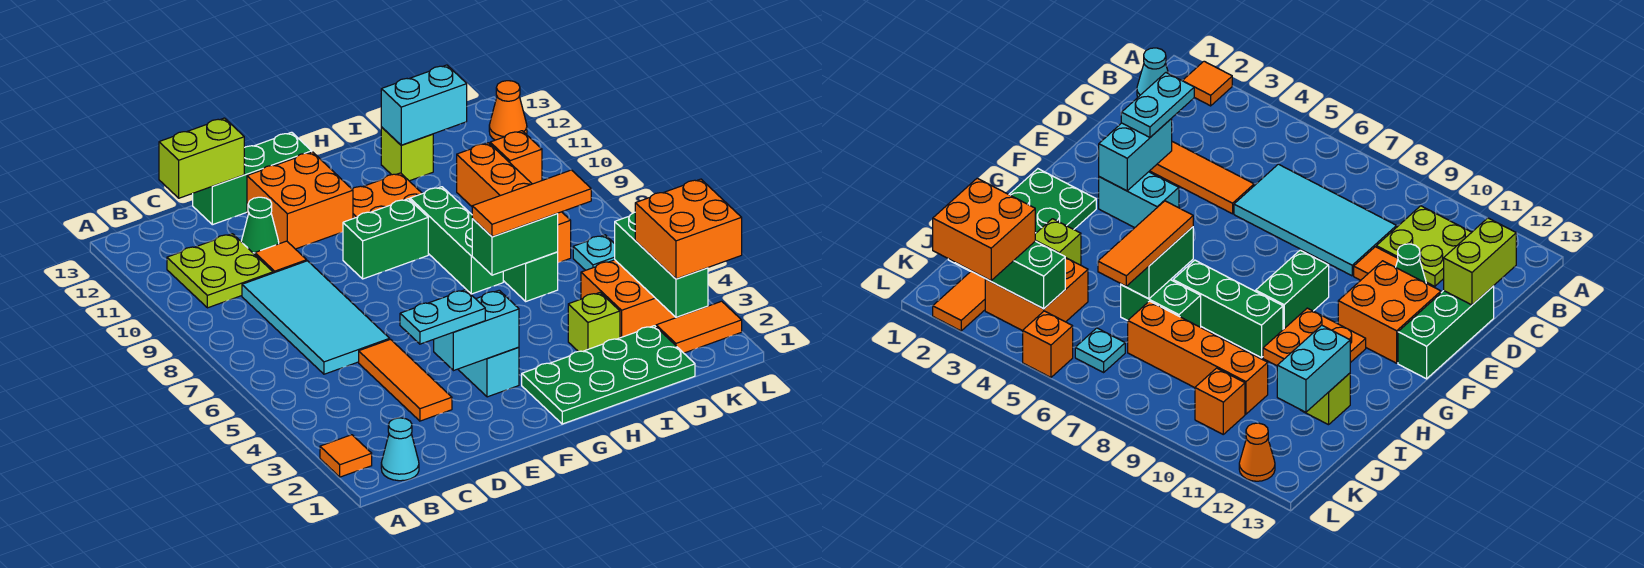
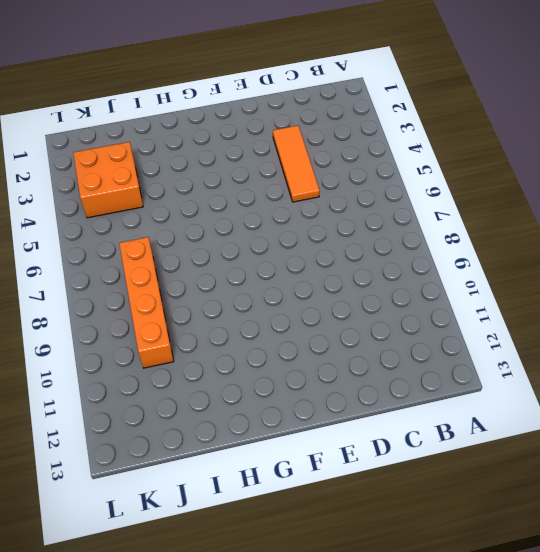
none -> orange tile A2 level 1
none -> cyan cone B1 level 1
none -> lime plate B10:C11 level 1
none -> cyan tile C6:D9 level 1

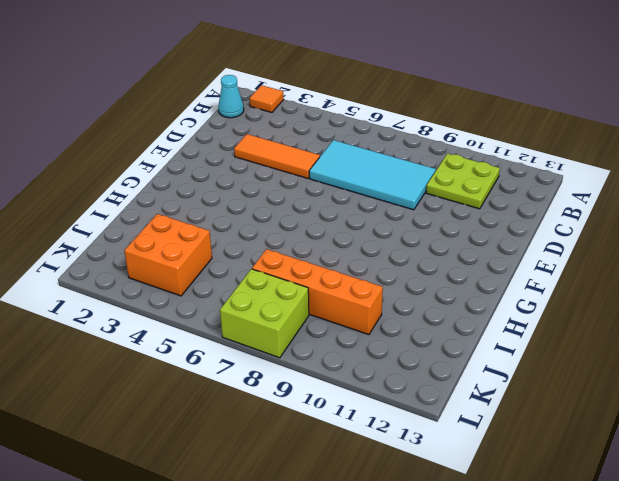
lime brick K7:L8 level 1 -> none
none -> orange tile D10 level 1
none -> green cone D11 level 1
none -> green brick D13:F13 level 1
none -> orange brick E11:F12 level 1

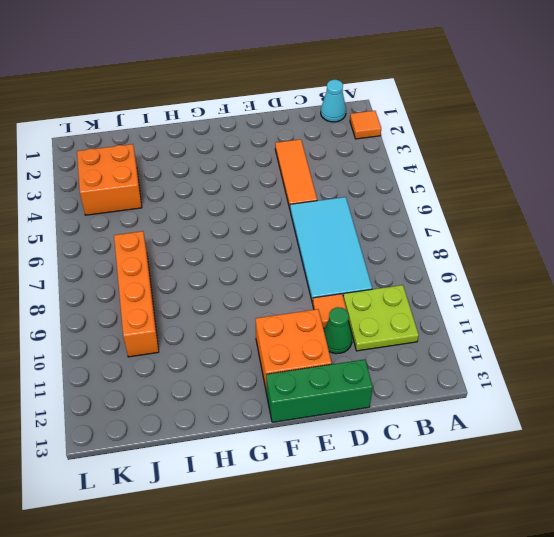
none -> cyan brick F3:F4 level 1
none -> green brick F9:G9 level 1
none -> green plate G1:J2 level 1
none -> orange plate G10:H11 level 1

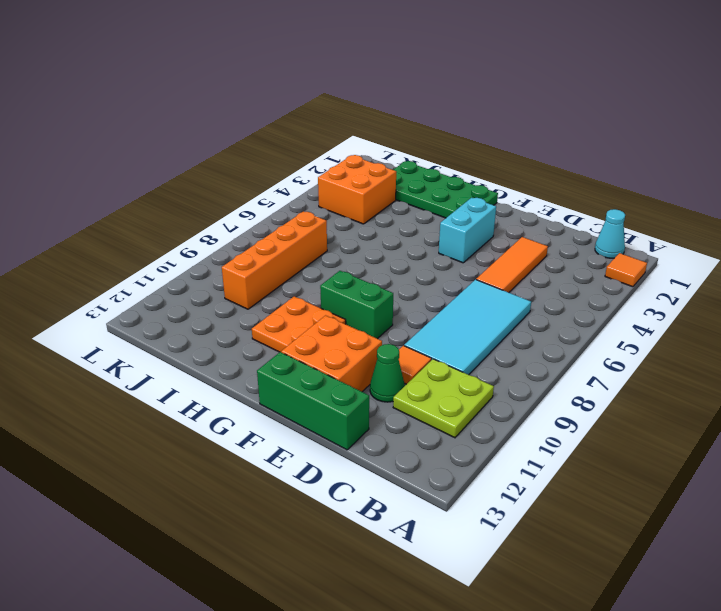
none -> green brick H7:H9 level 1
none -> lime brick I3 level 1
none -> green brick I6:I7 level 1
none -> lime brick I12 level 1

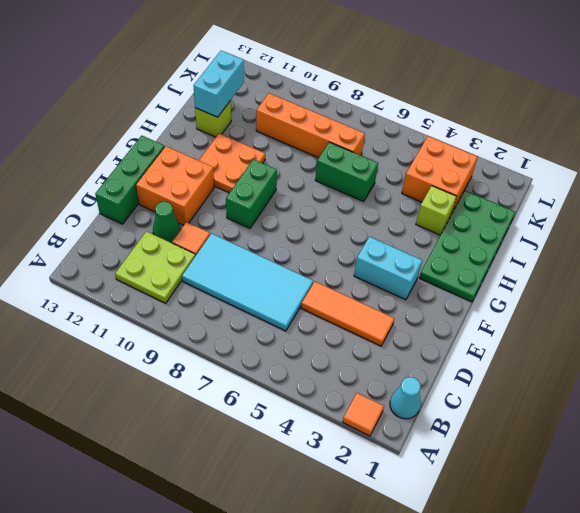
none -> green brick H7:H9 level 1
none -> orange tile K2:L2 level 1
none -> cyan plate K6 level 1
none -> orange brick K10 level 1

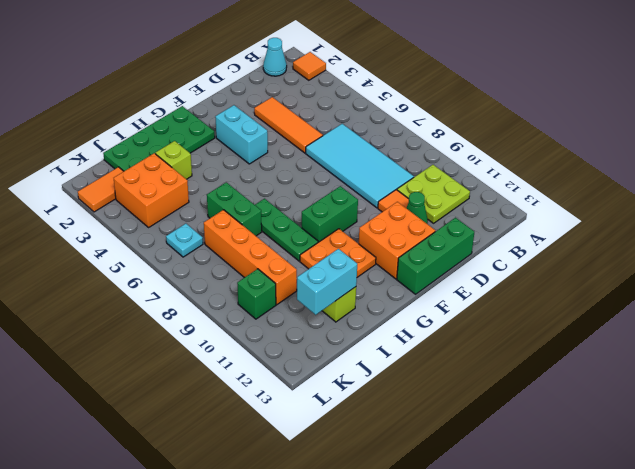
green plate H7:H9 level 1 -> green brick H7:H9 level 1
green brick K10 level 1 -> orange brick K10 level 1
none -> orange brick L5 level 1
none -> orange cone L12 level 1
none -> lime brick C13:D13 level 2
none -> cyan brick E3:F3 level 2

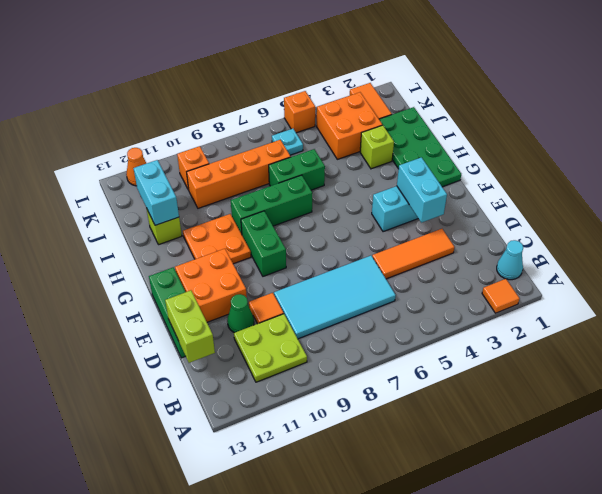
none -> green brick H6:I6 level 2
none -> green brick K2:K4 level 2
none -> cyan plate D3:E3 level 3
none -> orange tile H6:J6 level 3

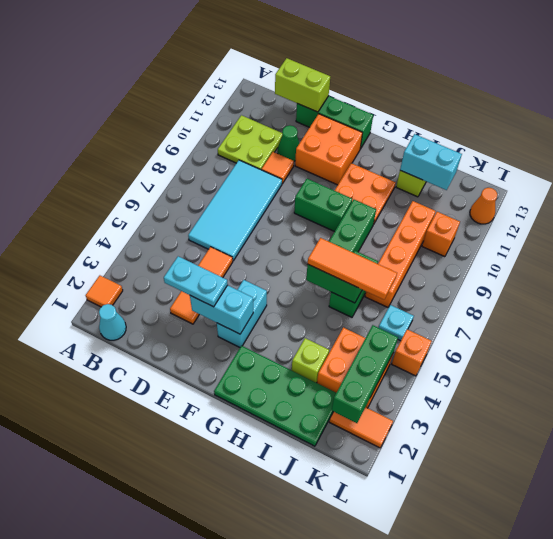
none -> orange brick K2:L3 level 3

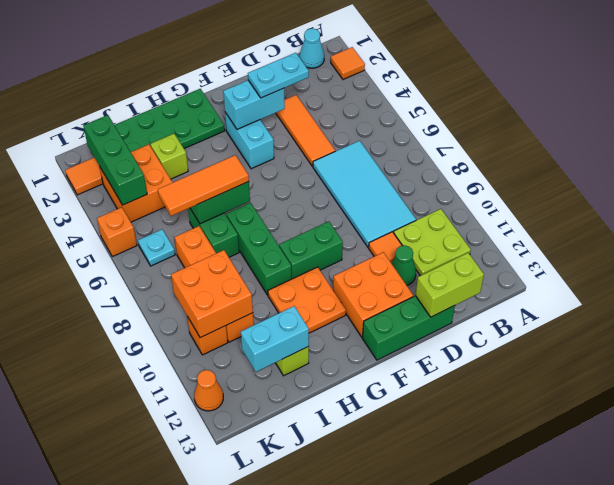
orange brick J9:K10 level 2 -> orange brick K2:L3 level 3

